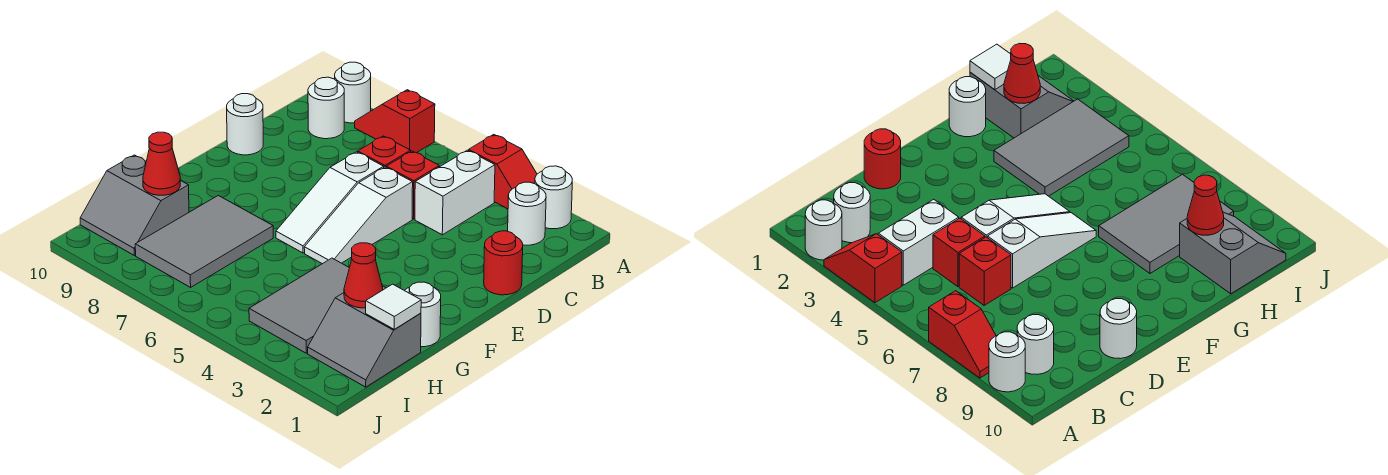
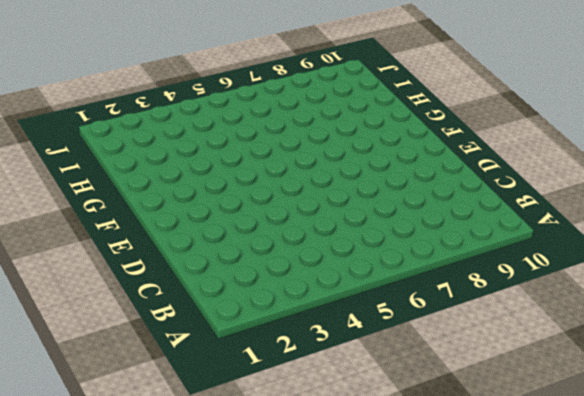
none -> white round brick A2 level 1
none -> red slope A3:A4 level 1 top 4
none -> red slope A7:A8 level 1 top 7

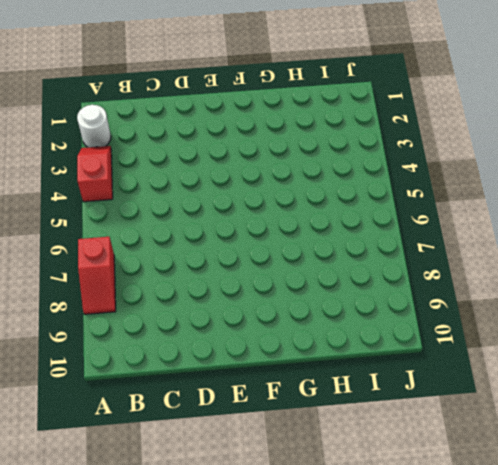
none -> white round brick A9 level 1
none -> white round brick B2 level 1
none -> white brick B4:C4 level 1

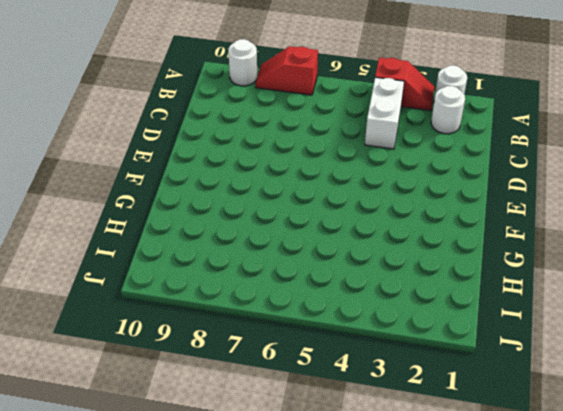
none -> white round brick B9 level 1
none -> red brick C5 level 1
none -> red brick C6 level 1

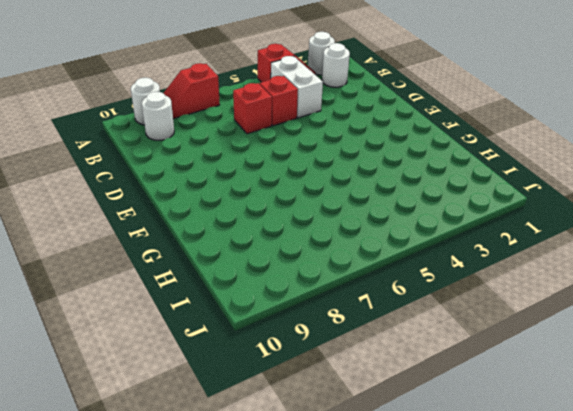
none -> red round brick D1 level 1
none -> white slope D5:F5 level 1 top D
none -> white slope D6:F6 level 1 top D

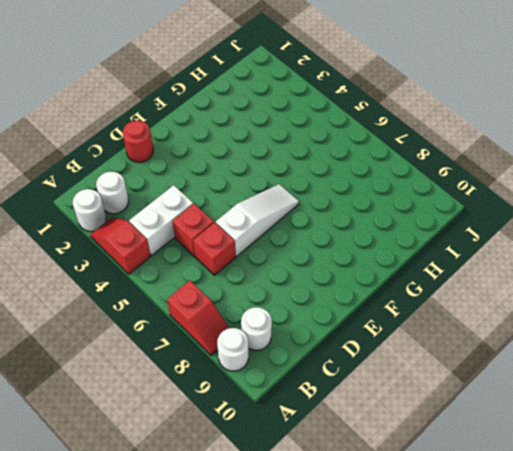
none -> white slope D5:F5 level 1 top D
none -> white round brick D10 level 1
none -> white round brick G1 level 1

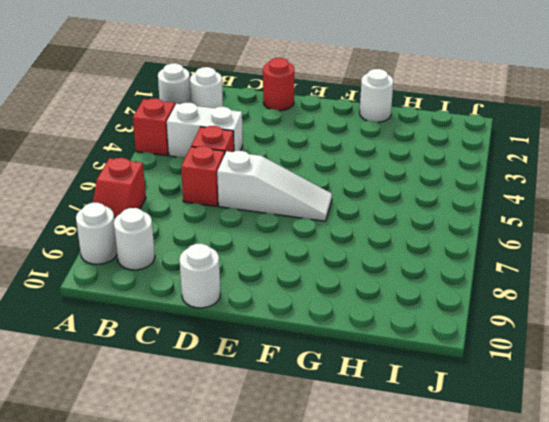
none -> white slope D5:F5 level 1 top D
none -> grey tile G3:I4 level 1
none -> grey tile G7:I8 level 1

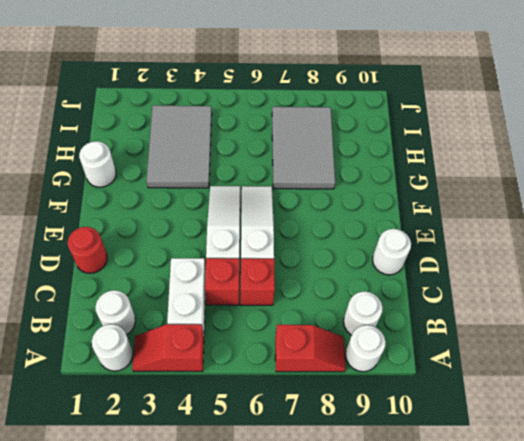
none -> grey slope H1:I2 level 1 top H
none -> grey slope H9:I10 level 1 top H
none -> white tile H1 level 2

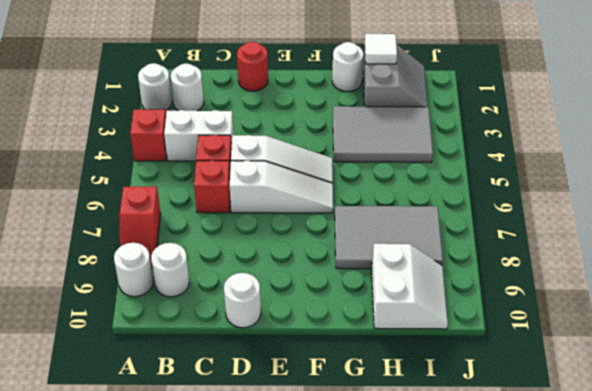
white slope H9:I10 level 1 top H -> grey slope H9:I10 level 1 top H
none -> red cone H2 level 2
none -> red cone H9 level 2

